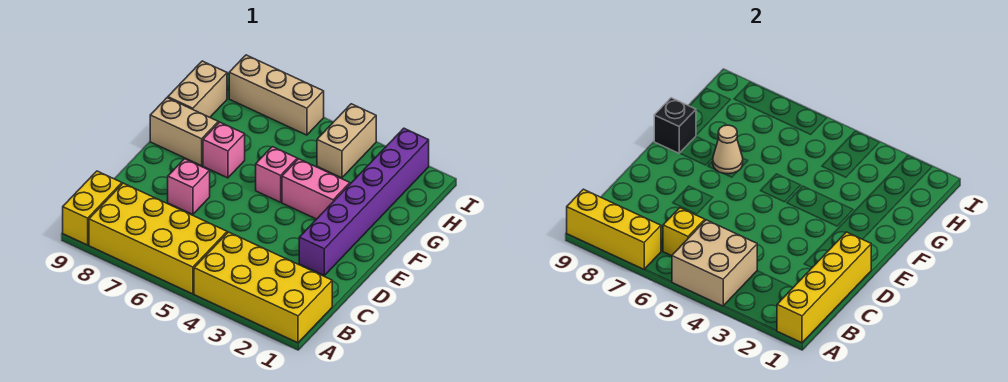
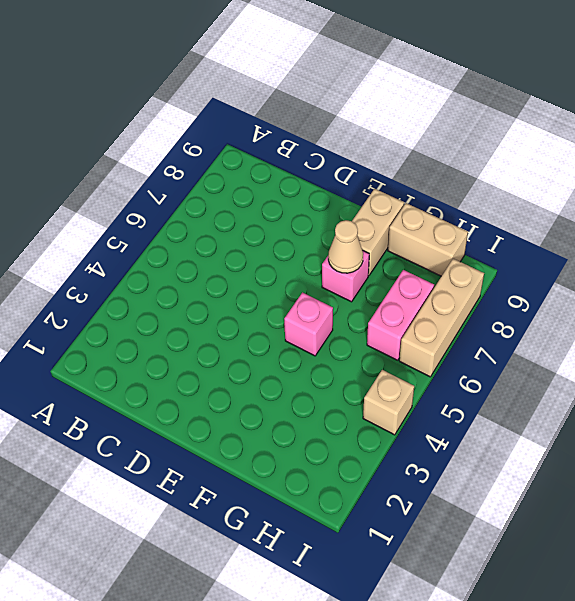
pink brick H6:H7 level 1 -> pink brick F3:F4 level 1
tan brick I4 level 1 -> tan brick H4:I4 level 1
none -> yellow brick A1:B4 level 1
none -> yellow brick A5:B8 level 1
none -> yellow brick A9:B9 level 1

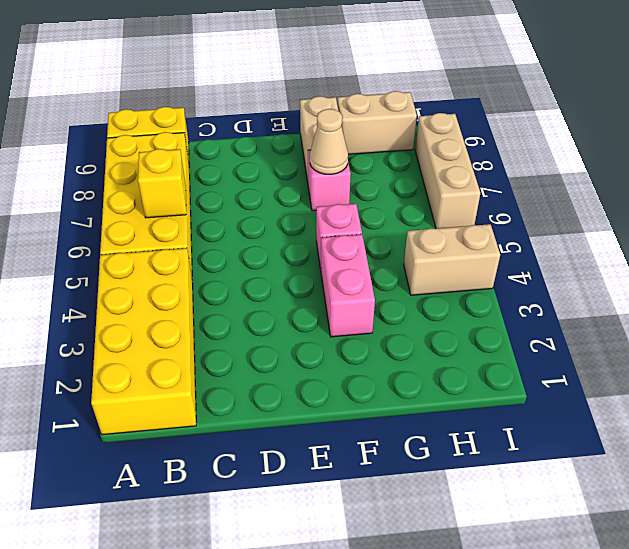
none -> purple brick D2:I2 level 1
none -> pink brick D7 level 1
none -> yellow brick A1:D1 level 2

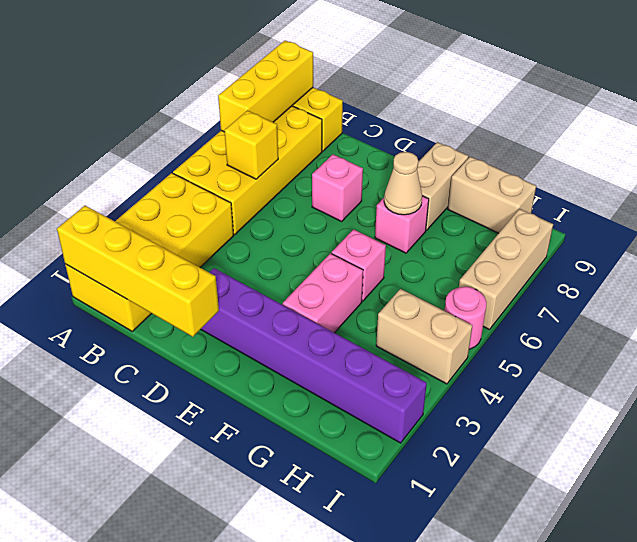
pink round brick I5 level 1 -> none
none -> tan brick A4:B5 level 2
none -> black brick F9 level 2

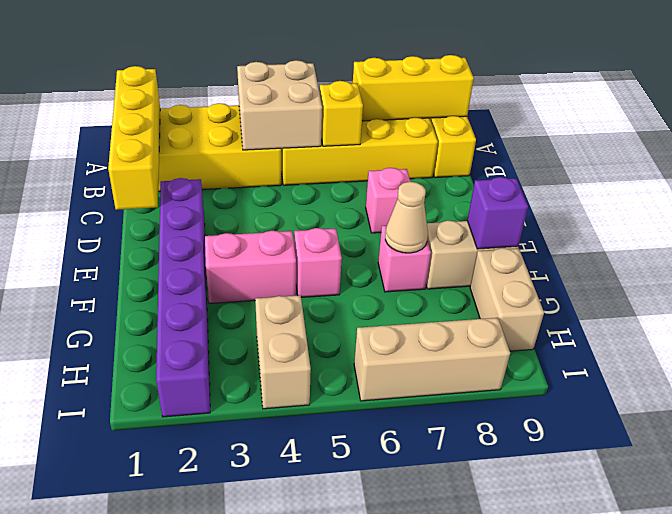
purple brick F9 level 2 -> black brick F9 level 2

